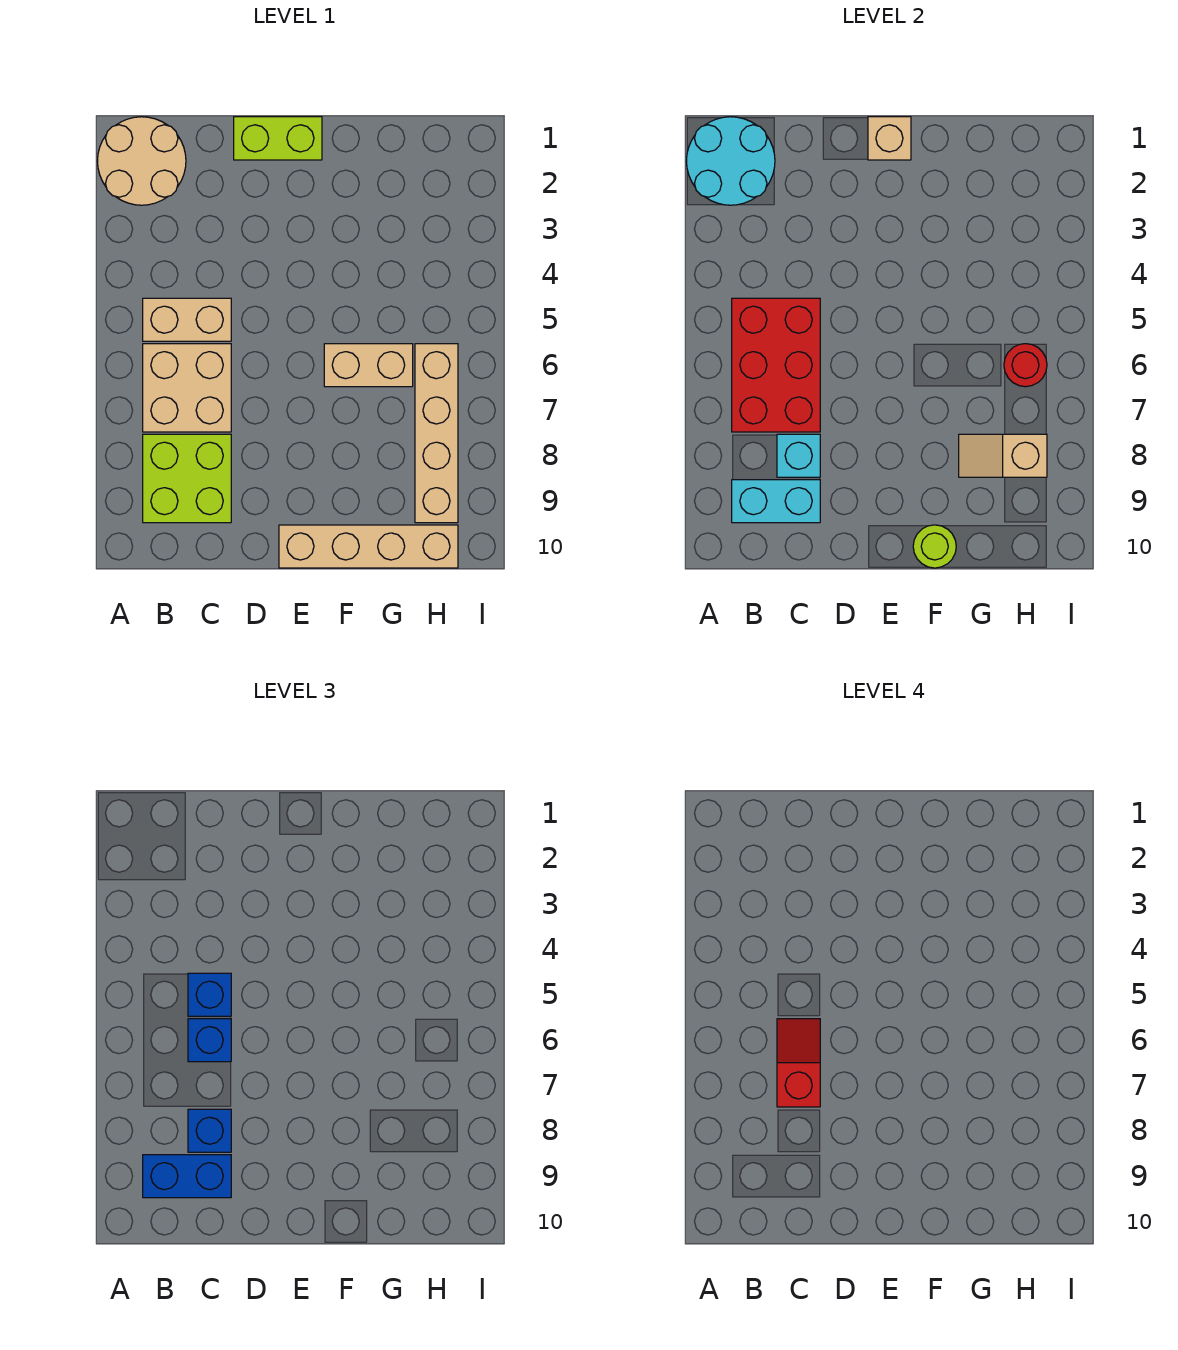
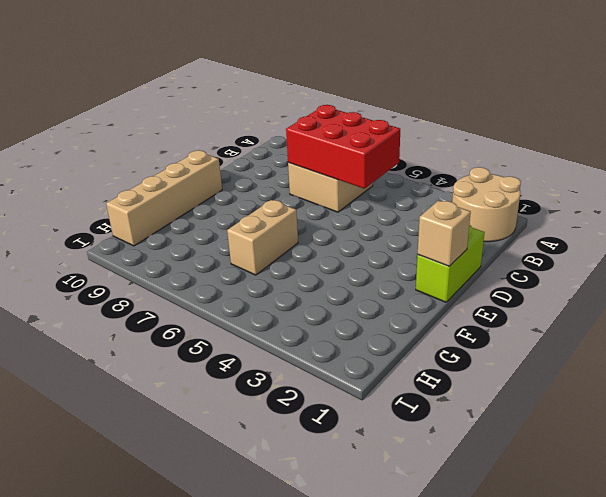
none -> tan brick B5:C5 level 1
none -> lime brick B8:C9 level 1
none -> tan brick H6:H9 level 1

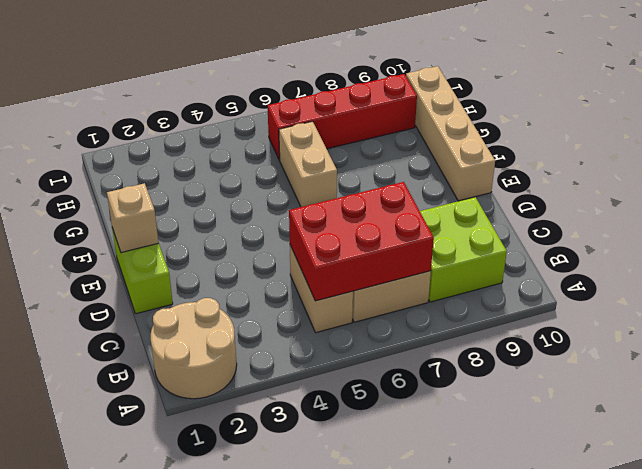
red brick H6:H9 level 1 -> tan brick H6:H9 level 1
none -> cyan round brick A1:B2 level 2
none -> cyan brick B9:C9 level 2
none -> cyan brick C8 level 2

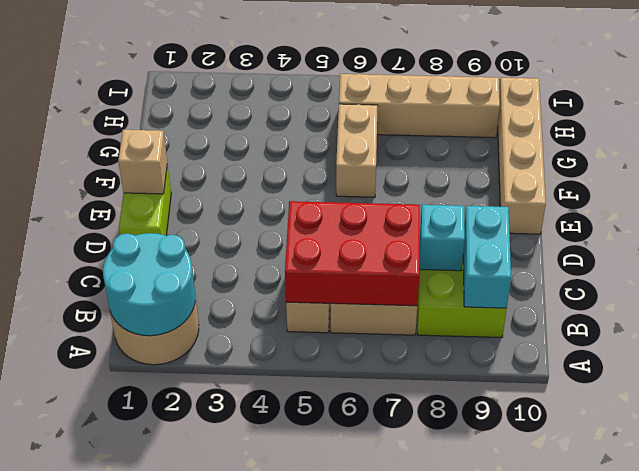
none -> lime round brick F10 level 2
none -> tan slope G8:H8 level 2 top H
none -> red round brick H6 level 2

